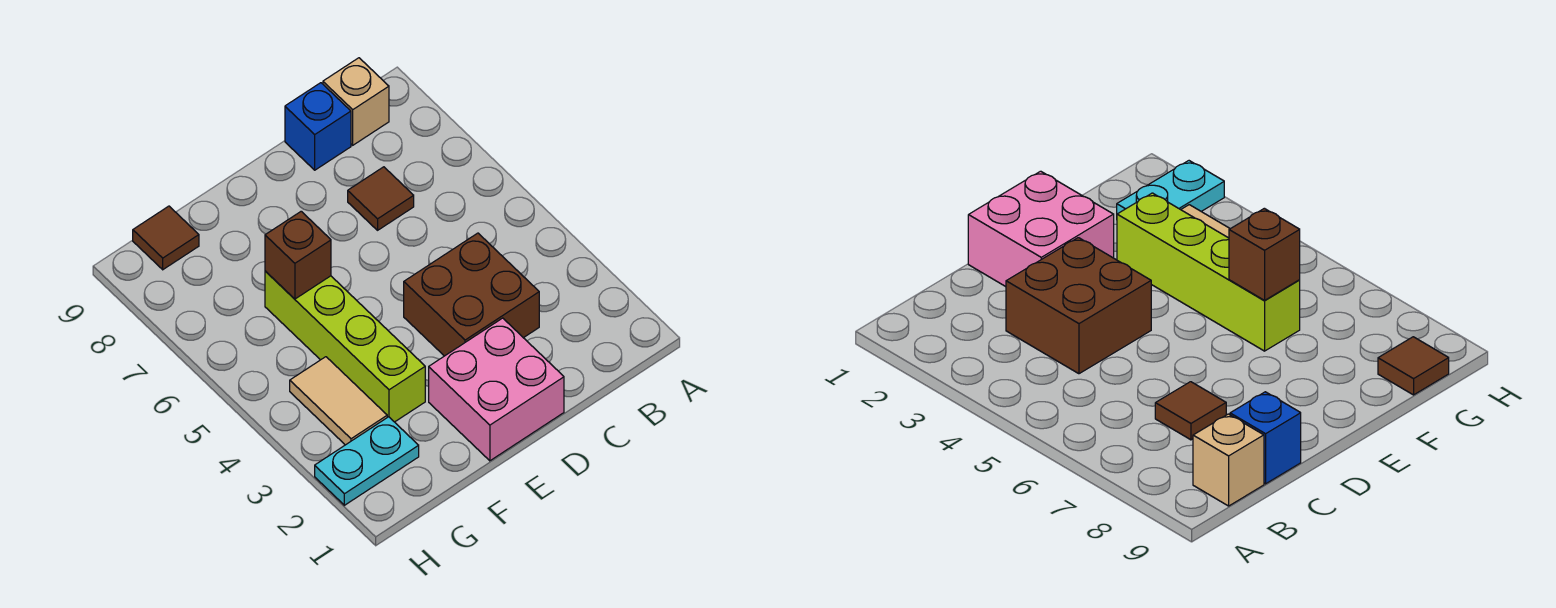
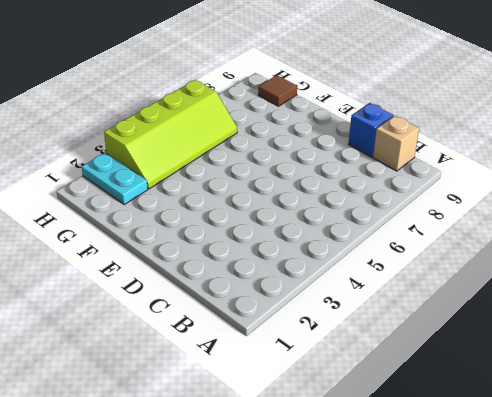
lime slope G3:H6 level 1 top H -> tan tile G3:G4 level 1
none -> brown brick C3:D4 level 1
none -> brown tile C7 level 1

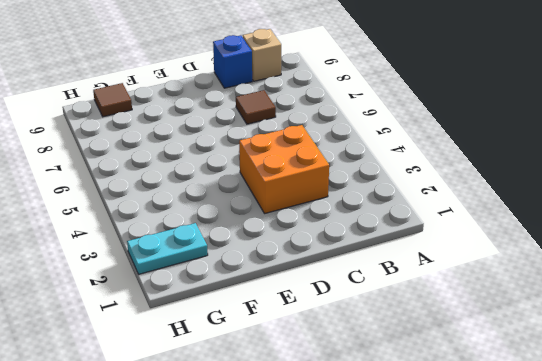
orange brick C3:D4 level 1 -> brown brick C3:D4 level 1
none -> pink brick D1:E2 level 1
none -> lime brick F3:F6 level 1

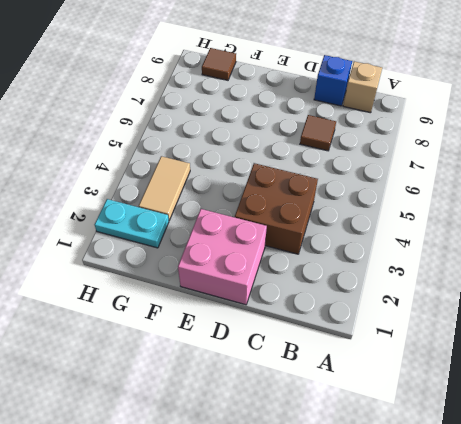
none -> lime brick F3:F6 level 1
none -> brown brick F6 level 2

